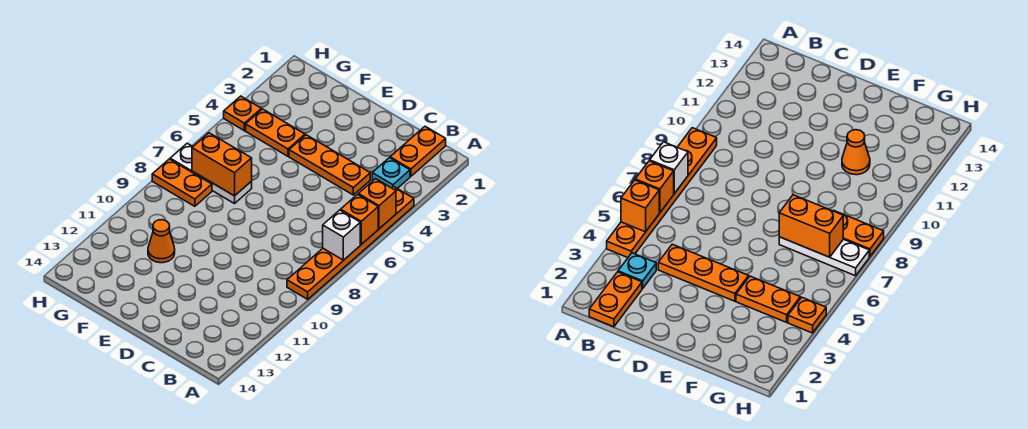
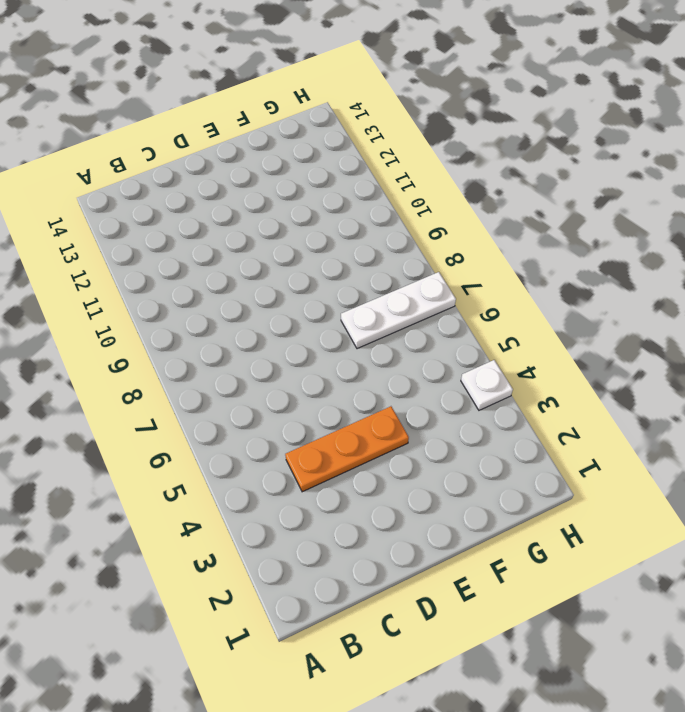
white plate H4 level 1 -> orange plate H4 level 1
none -> orange plate A4:A9 level 1
none -> orange plate B1:B2 level 1
none -> cyan plate B3 level 1

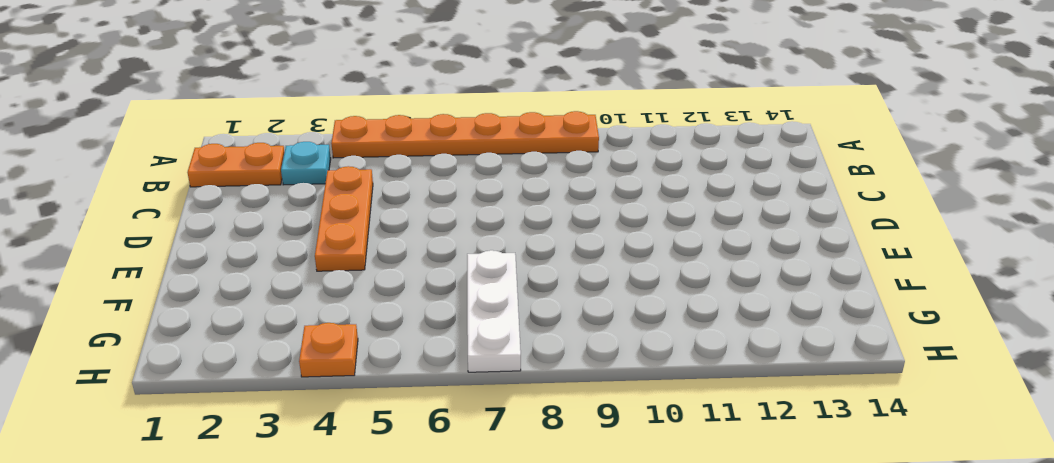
none -> orange plate F4:G4 level 1
none -> orange cone F11 level 1
none -> orange plate G8:H8 level 1

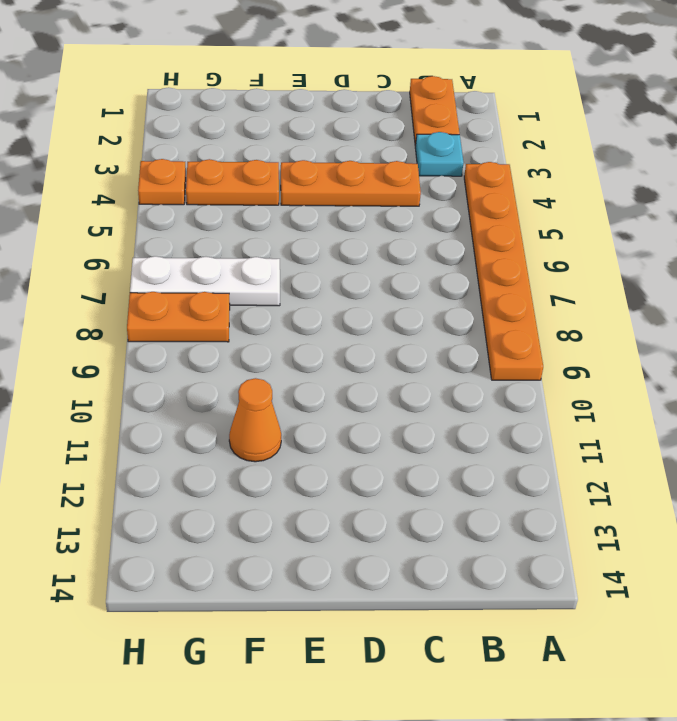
none -> orange brick A5 level 2
none -> orange brick A6 level 2
none -> white brick A7 level 2

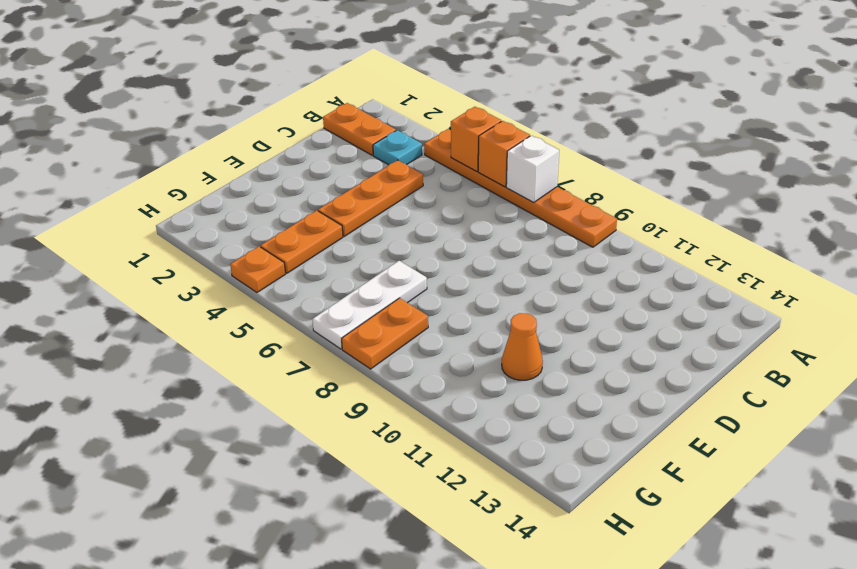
none -> orange brick F7:G7 level 2

